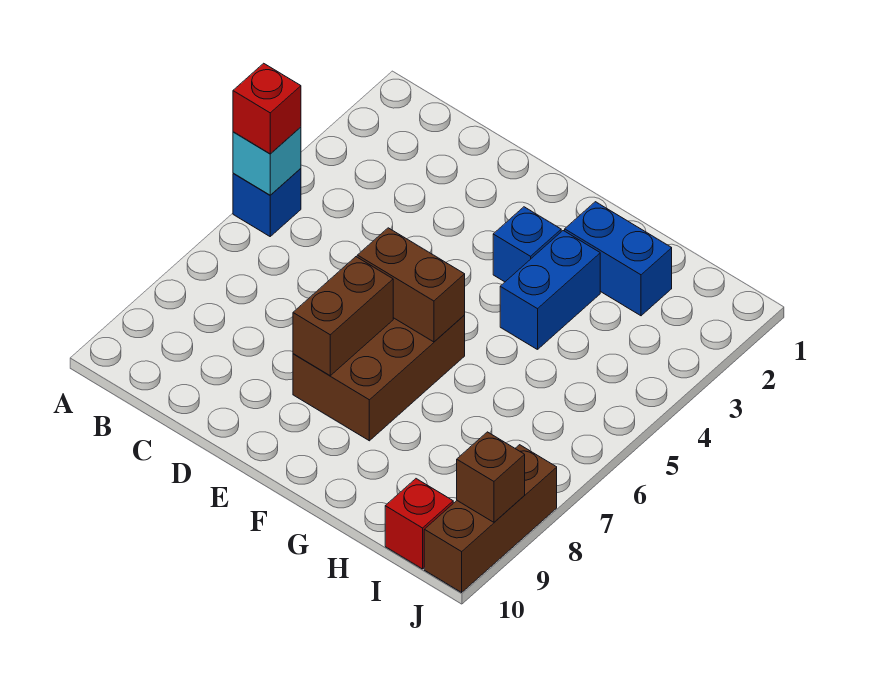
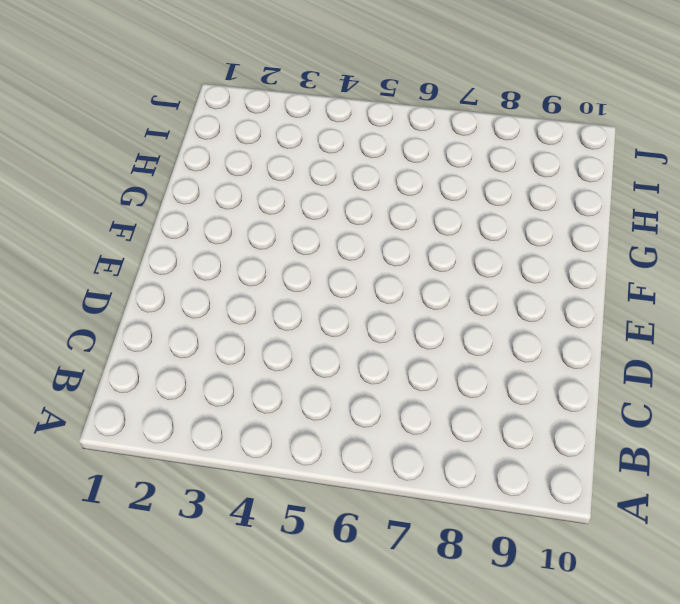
none -> blue brick A5 level 1
none -> brown brick E6:F8 level 1
none -> blue brick F3 level 1

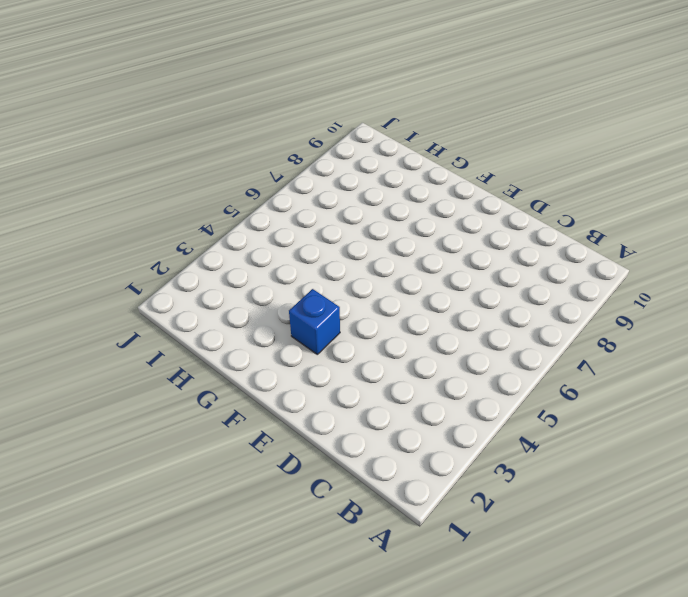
none -> blue brick A5 level 1
none -> brown brick E6:F8 level 1
none -> blue brick G2:H2 level 1

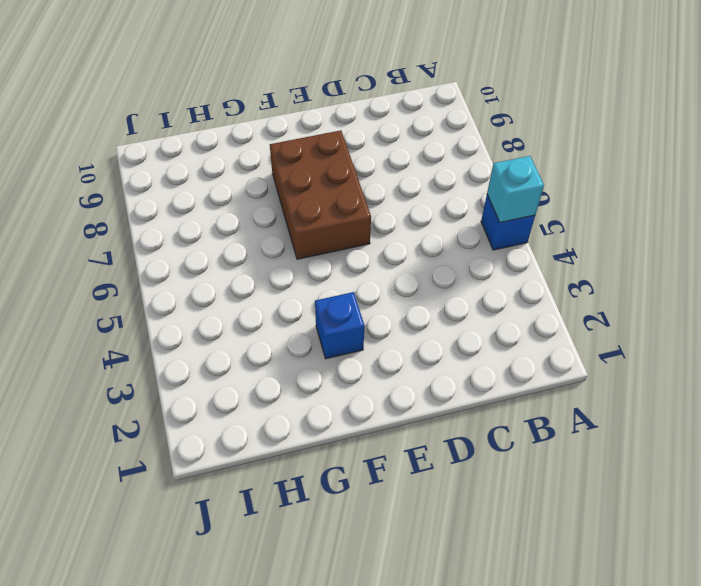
none -> blue brick G2:H2 level 1
none -> blue brick G3:G4 level 1
none -> red brick I10 level 1

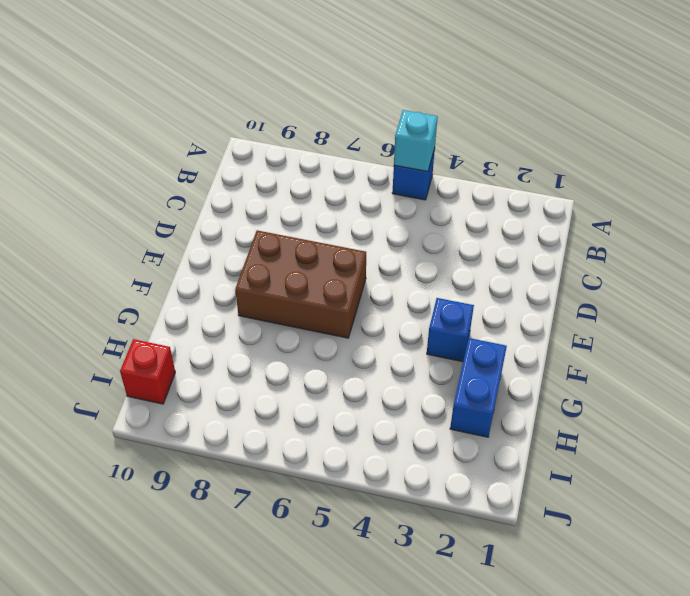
none -> blue brick G3:G4 level 1
none -> brown brick J8:J10 level 1
none -> brown brick E6:F6 level 2

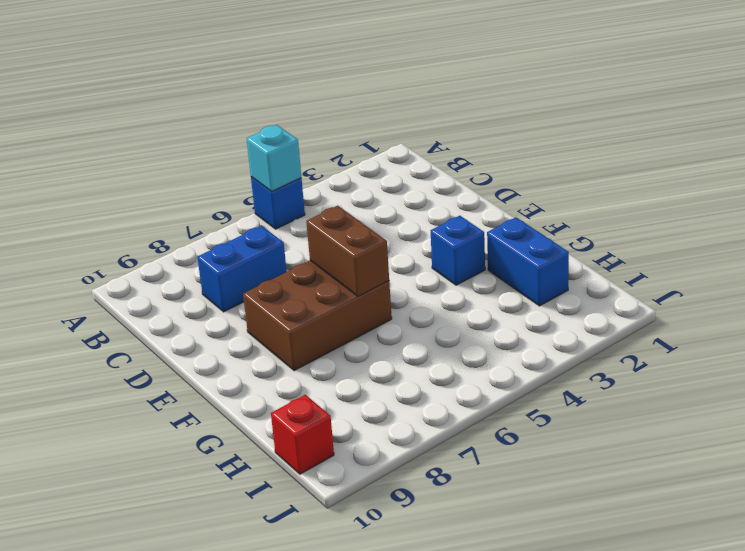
blue brick C7:C8 level 1 -> blue brick G3:G4 level 1
none -> brown brick J8:J10 level 1
none -> brown brick E7:E8 level 2
none -> brown brick J9 level 2

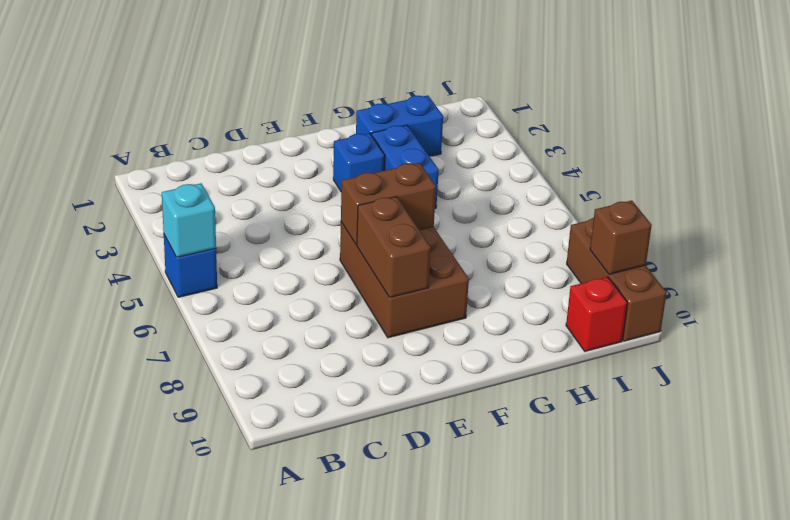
none -> red brick A5 level 3

